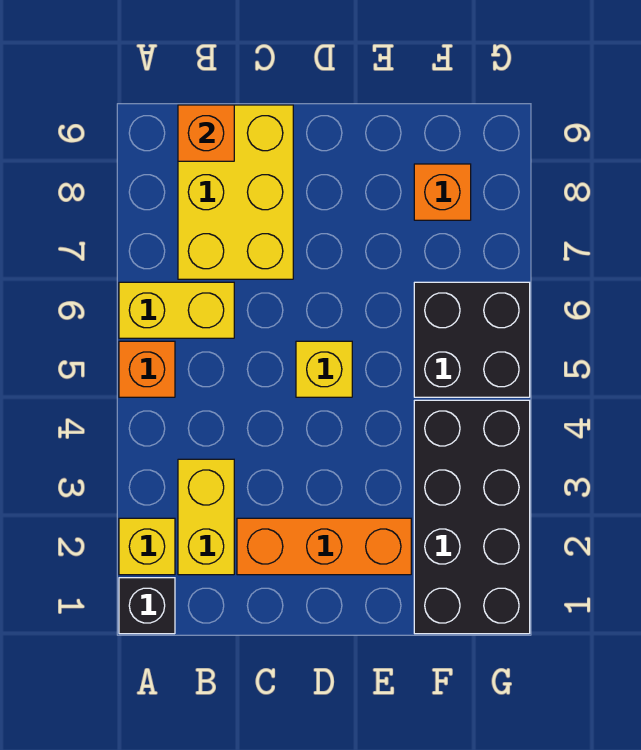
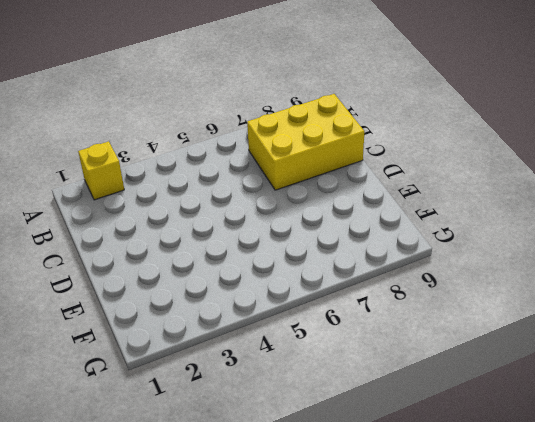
none -> black brick A1 level 1
none -> orange brick A5 level 1
none -> yellow brick A6:B6 level 1

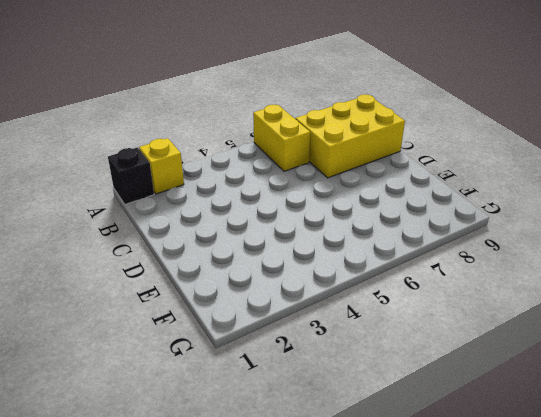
none -> orange brick A5 level 1
none -> yellow brick B2:B3 level 1
none -> orange brick C2:E2 level 1

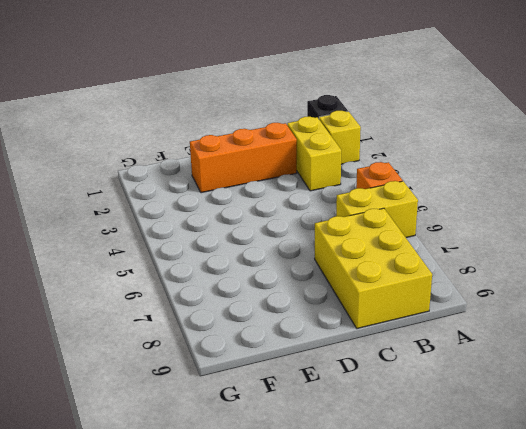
none -> yellow brick D5 level 1
none -> black brick F1:G4 level 1
none -> black brick F5:G6 level 1

